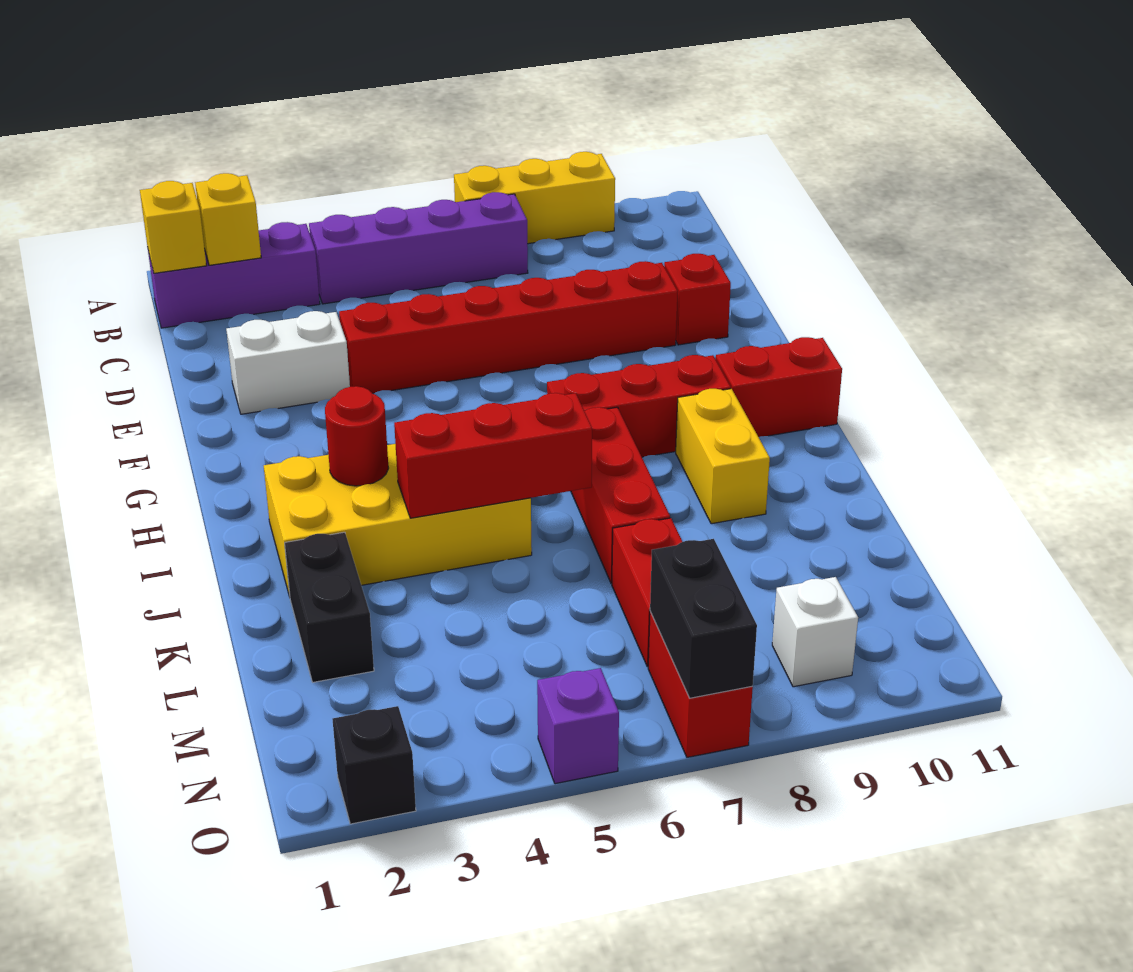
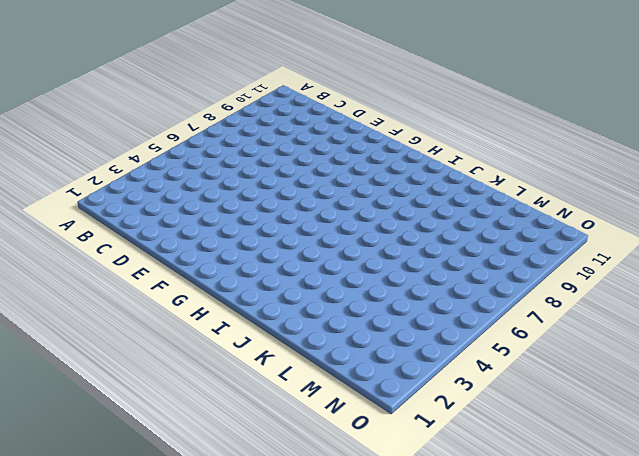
none -> yellow brick A7:A9 level 1
none -> purple brick B1:B3 level 1
none -> purple brick B4:B7 level 1

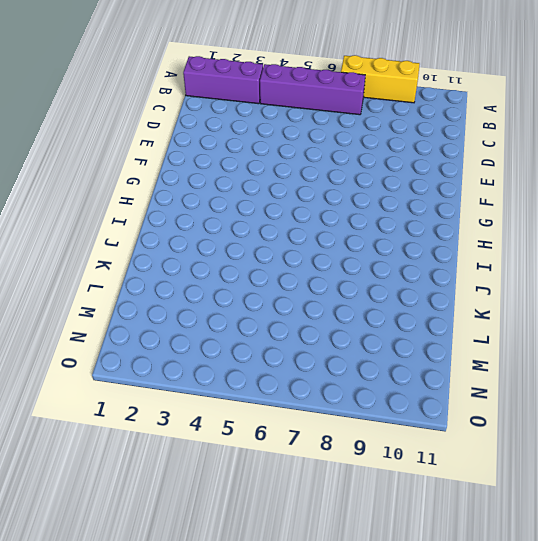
none -> white brick E2:E3 level 1
none -> red brick E4:E9 level 1
none -> red brick E10 level 1

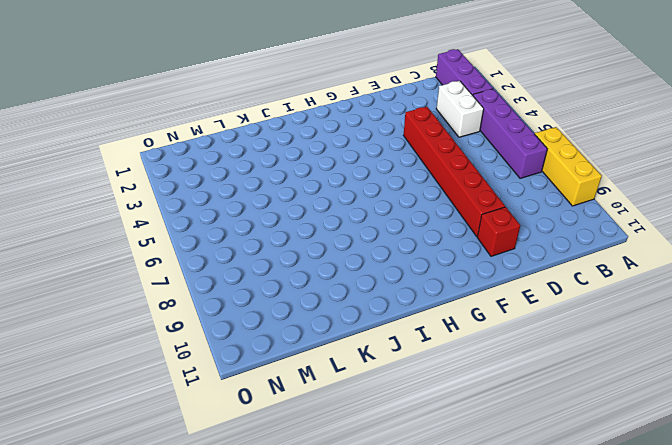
white brick C3:C4 level 1 -> white brick E2:E3 level 1
none -> red brick H7:H9 level 1
none -> red brick H10:H11 level 1
none -> yellow brick I2:J5 level 1

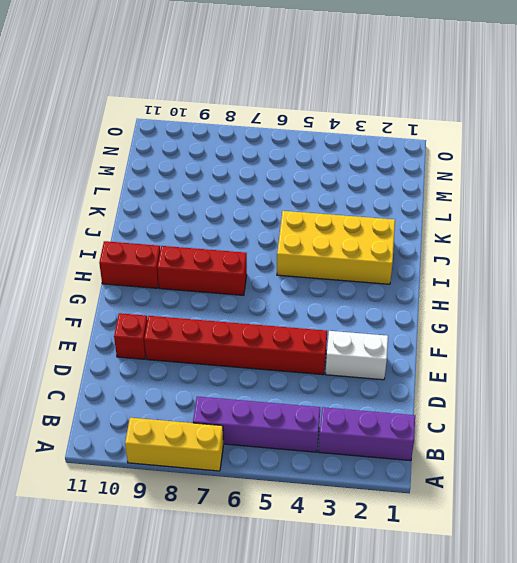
none -> red brick I7:K7 level 1
none -> yellow brick I9:J9 level 1
none -> black brick K2:L2 level 1

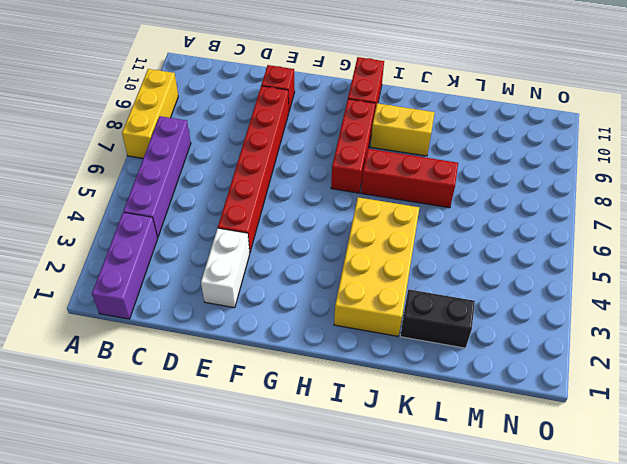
none -> red brick L7:M7 level 1
none -> red brick N7:O7 level 1
none -> white brick N9 level 1

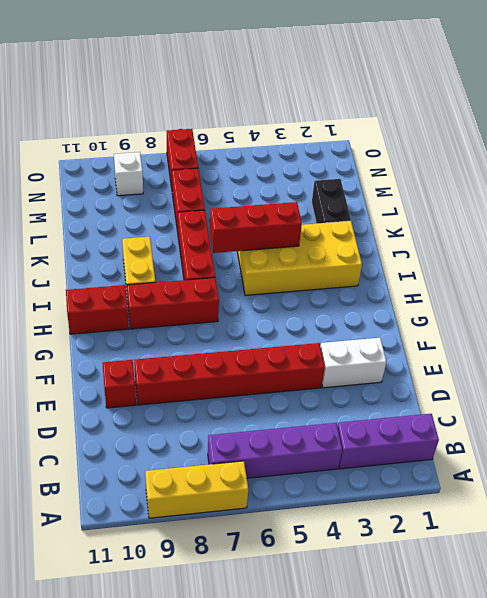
none -> black brick O2 level 1
none -> purple brick O5 level 1
none -> yellow brick B1 level 2

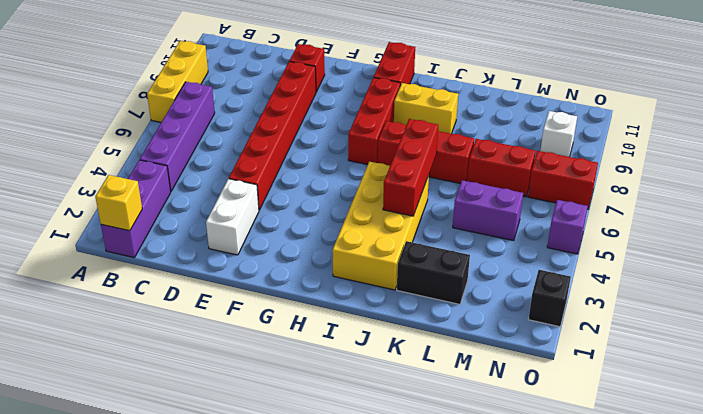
purple brick L5:M5 level 1 -> none
none -> yellow brick B2 level 2
none -> red round brick I3 level 2
none -> black brick N7:O7 level 2

